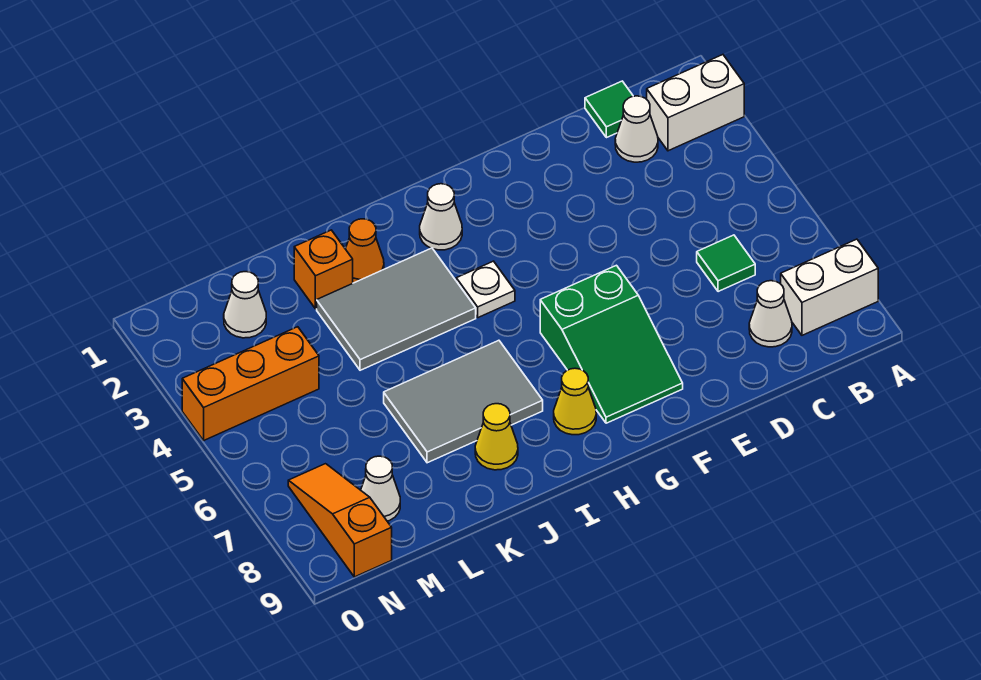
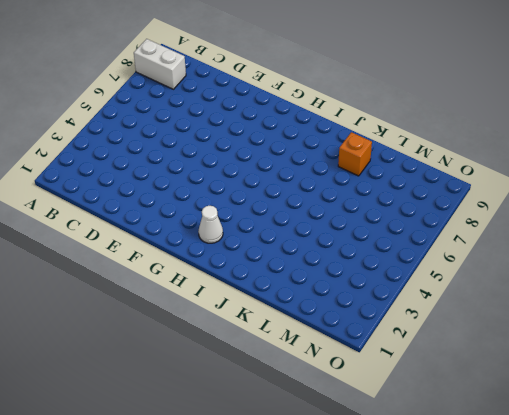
orange brick K8 level 1 -> orange brick K2 level 1
none -> white brick A2:B2 level 1
none -> green tile C1 level 1
none -> white cone C2 level 1

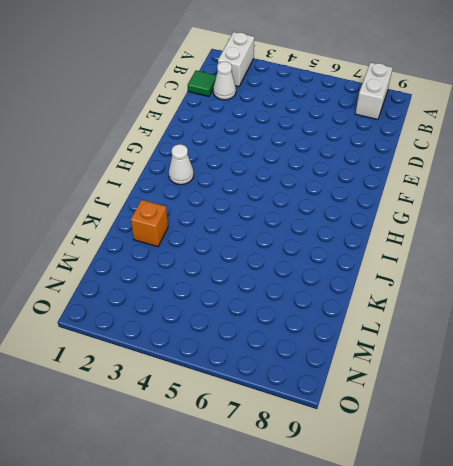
none -> green tile C6 level 1
none -> white cone C8 level 1
none -> green slope F6:G8 level 1 top 6

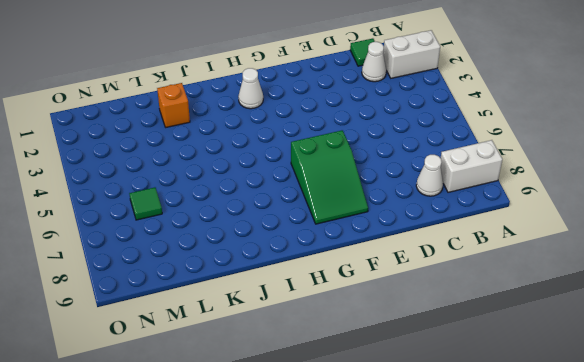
green tile M6 level 1 -> green tile C6 level 1
none -> white plate H4 level 1
none -> yellow cone H8 level 1
none -> grey tile I3:K4 level 1

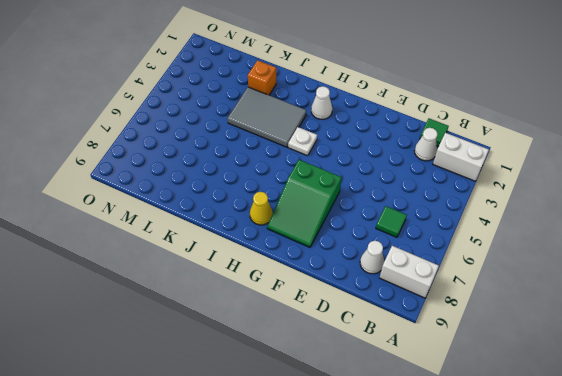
none -> grey tile I6:K7 level 1
none -> orange cone J2 level 1
none -> yellow cone J8 level 1

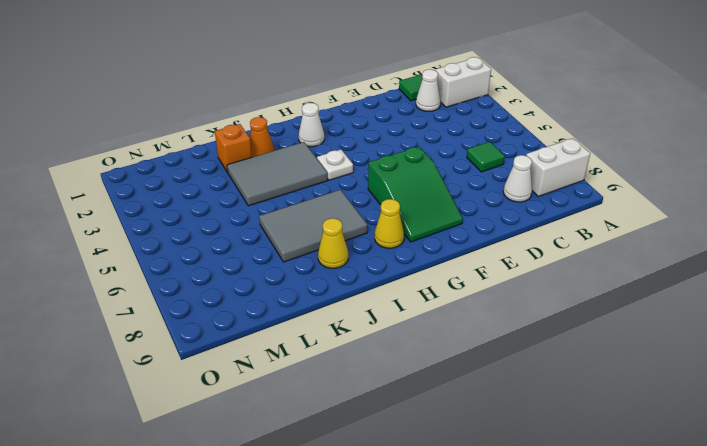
none -> white cone M2 level 1
none -> orange brick M4:O4 level 1
none -> white cone M8 level 1

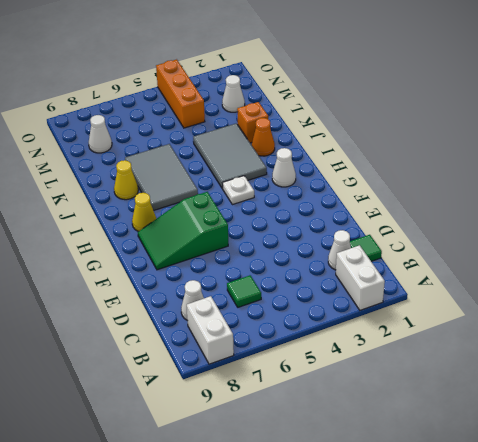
none -> orange slope N7:N9 level 1 top 9

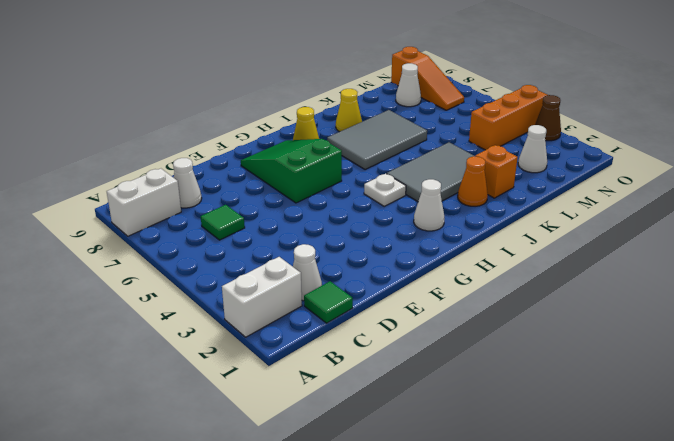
brown cone O3 level 1 -> none

